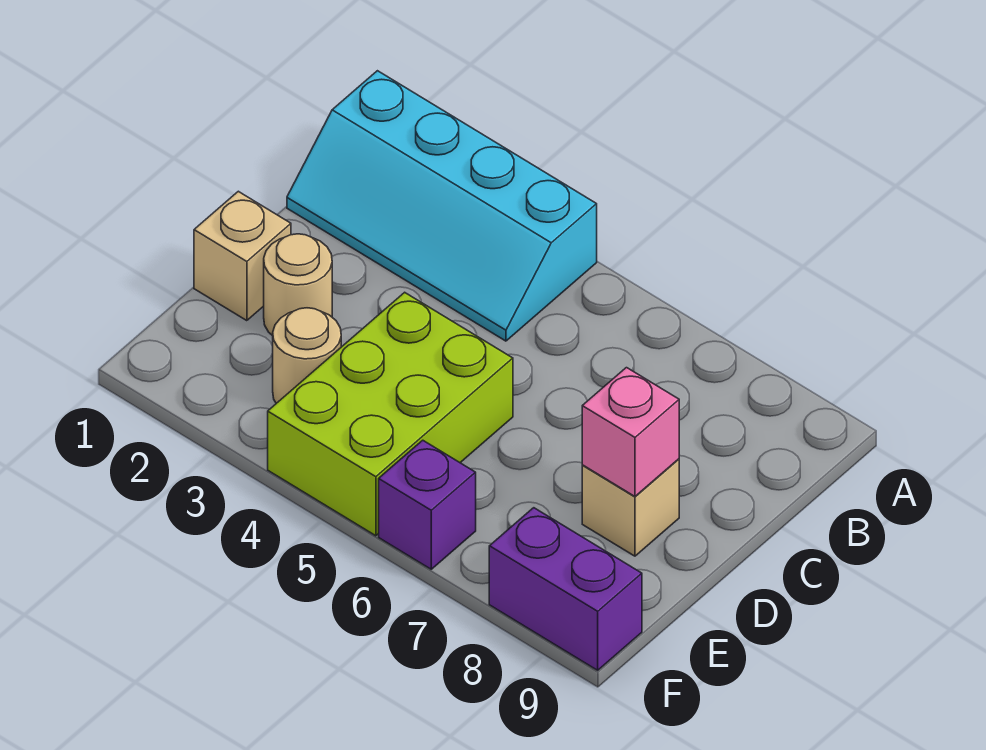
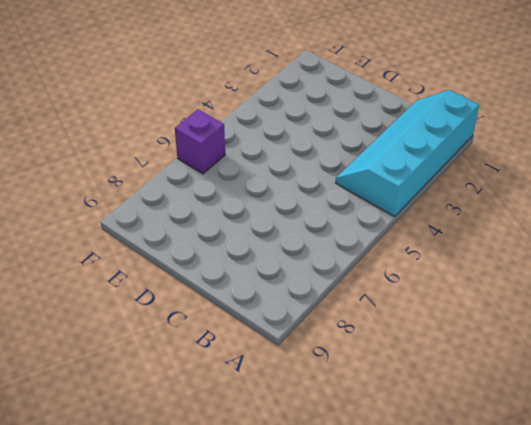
none -> tan brick D1 level 1
none -> tan round brick D2 level 1

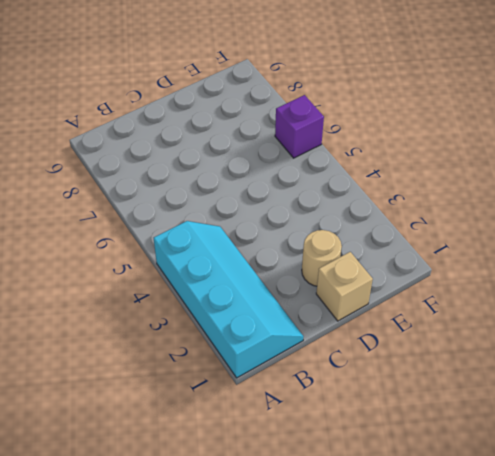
none -> lime brick D4:F5 level 1
none -> tan brick D8 level 1

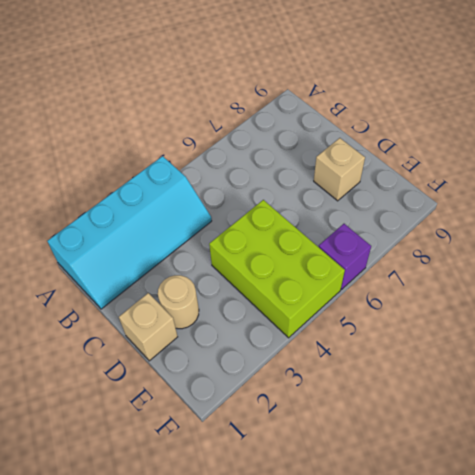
none -> tan round brick E3 level 1
none -> purple brick F8:F9 level 1

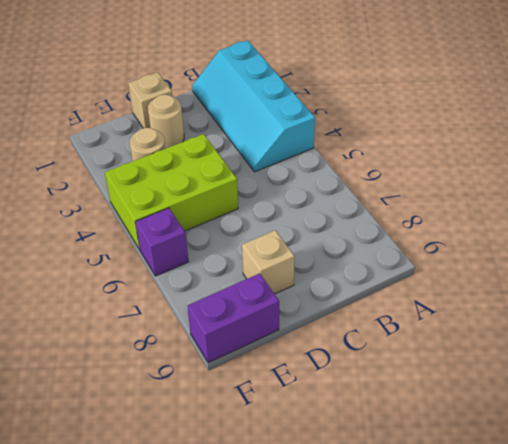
purple brick E9:F9 level 1 -> purple brick F8:F9 level 1
none -> pink brick D8 level 2

